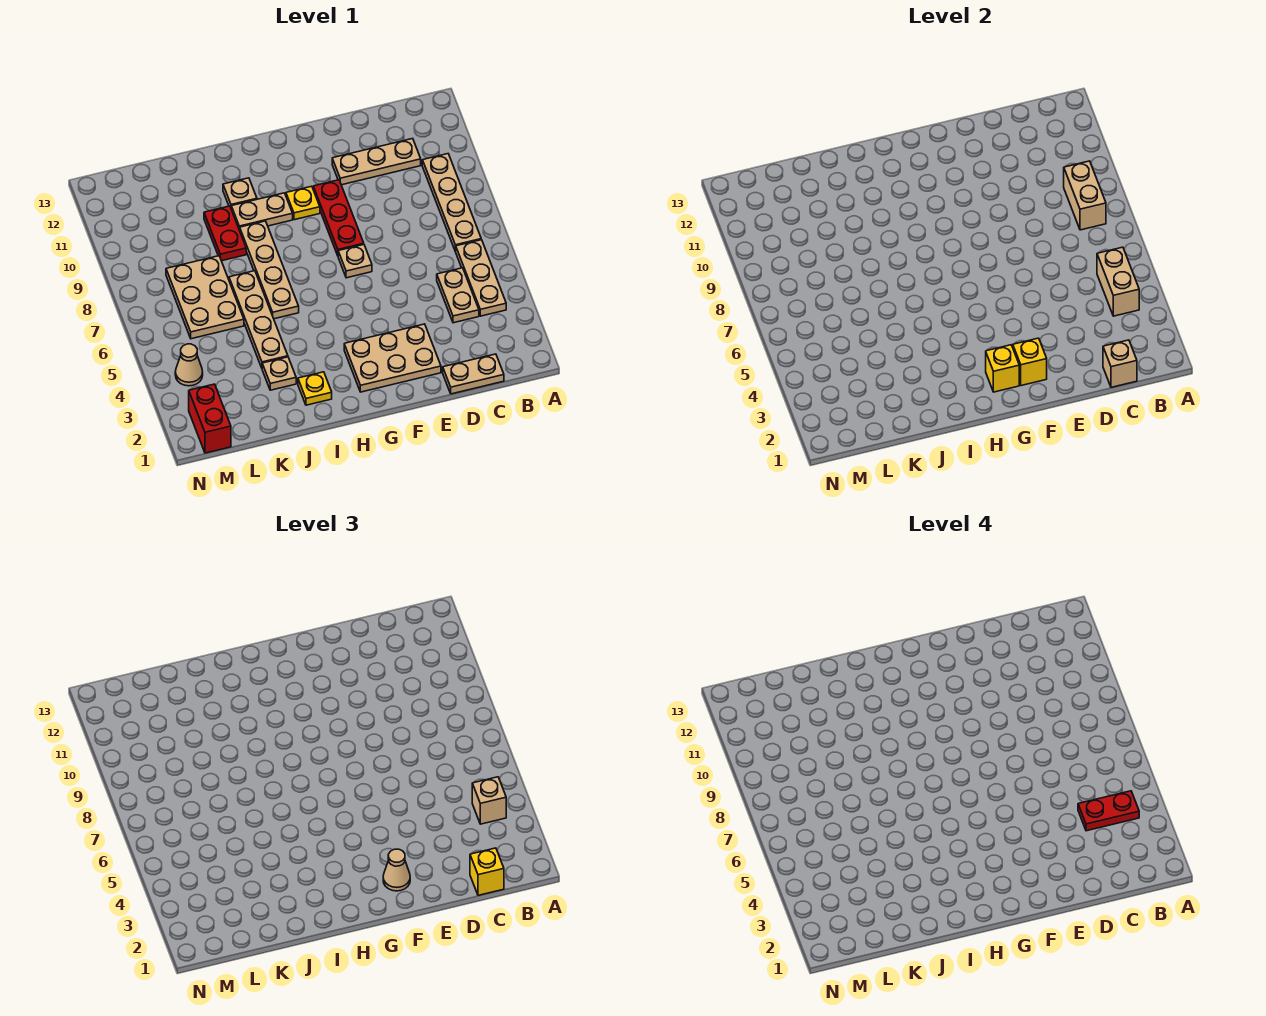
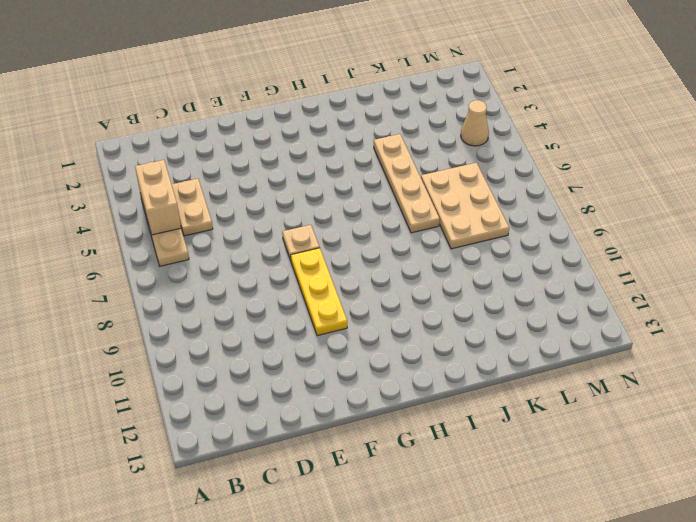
yellow plate F8:F10 level 1 -> red plate F8:F10 level 1
none -> tan plate B7:B10 level 1
none -> tan plate C1:D1 level 1
none -> tan plate C11:E11 level 1

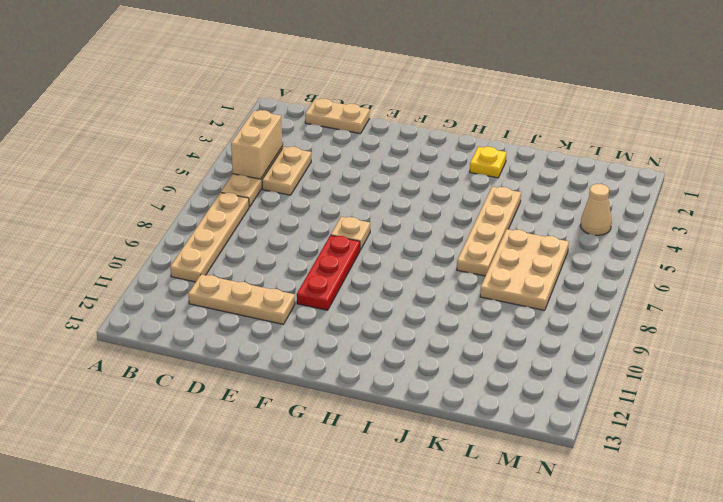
none -> tan plate E2:G3 level 1
none -> yellow plate G10 level 1
none -> tan plate H10:I10 level 1

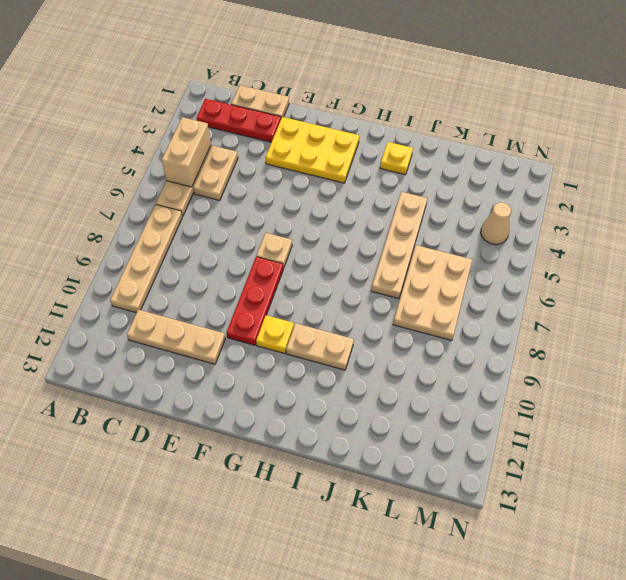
red plate B2:D2 level 1 -> none
yellow plate E2:G3 level 1 -> tan plate E2:G3 level 1
none -> tan plate I6:I9 level 1
none -> tan plate I11 level 1
none -> tan plate J3 level 1

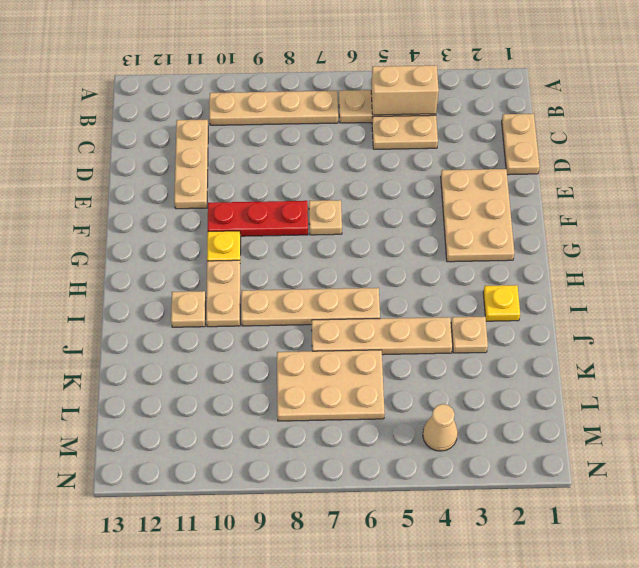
none -> red plate J9:J10 level 1
none -> red brick M1:M2 level 1
none -> tan brick B8:B9 level 2

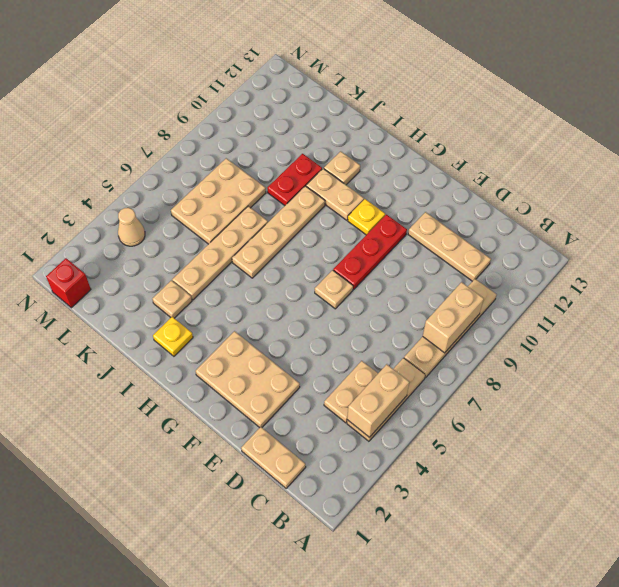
red brick M1 level 1 -> red brick M1:M2 level 1
none -> tan brick C1 level 2
none -> yellow brick F2 level 2
none -> yellow brick G2 level 2

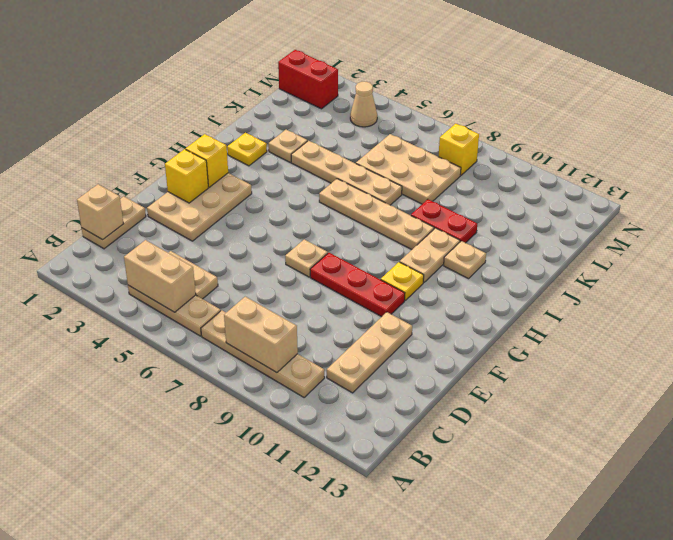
yellow brick M8 level 1 -> yellow brick C1 level 3
none -> tan brick B4 level 3
none -> tan cone F2 level 3
none -> red plate B4:C4 level 4

